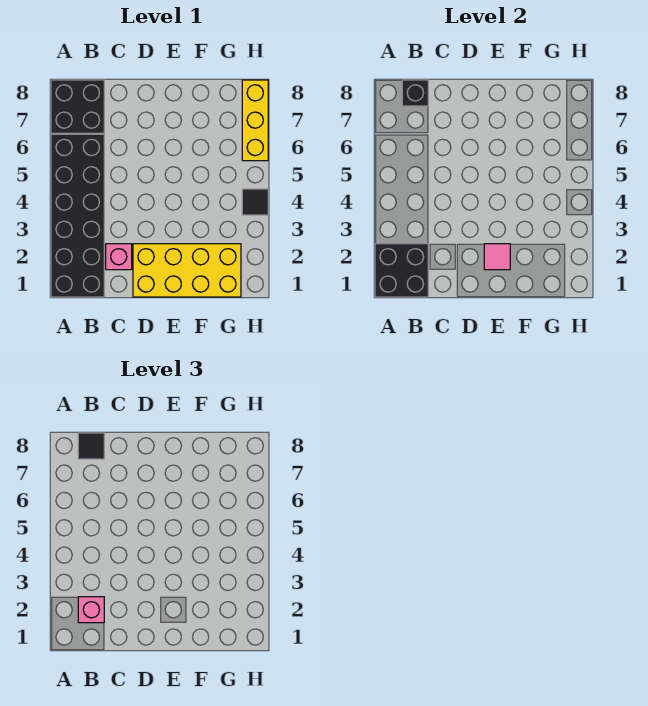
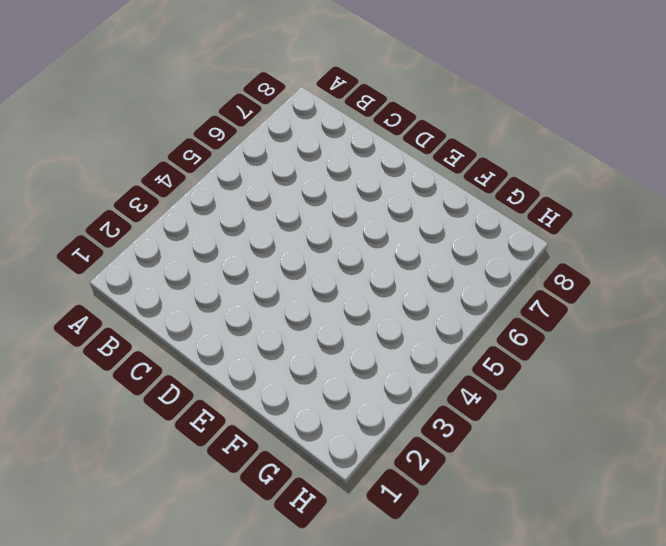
none -> black brick A1:B6 level 1
none -> black brick A7:B8 level 1

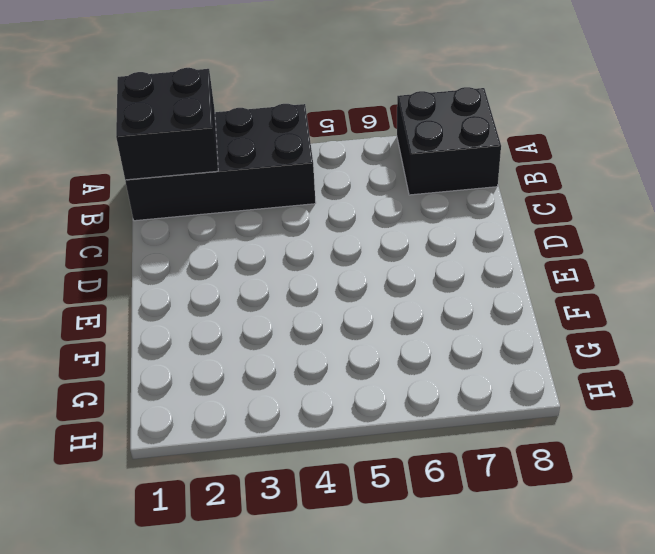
black brick A1:B4 level 1 -> black brick A1:B6 level 1
none -> pink brick C2 level 1
none -> yellow brick D1:G2 level 1

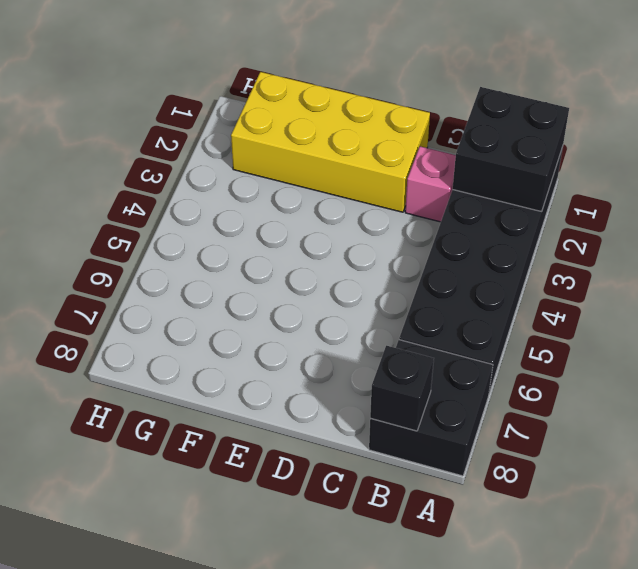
none -> black tile H4 level 1
none -> yellow brick H6:H8 level 1

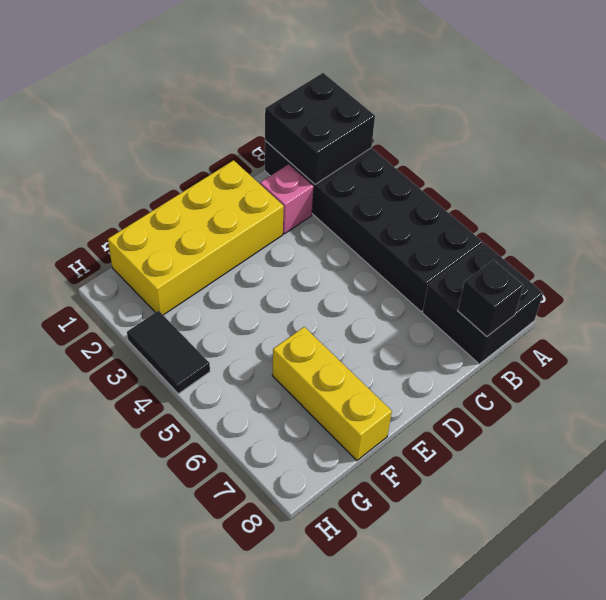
yellow brick F6:F8 level 1 -> yellow brick H6:H8 level 1
black tile H3:H4 level 1 -> black tile H4 level 1
none -> pink tile E2 level 2
none -> pink brick B2 level 3

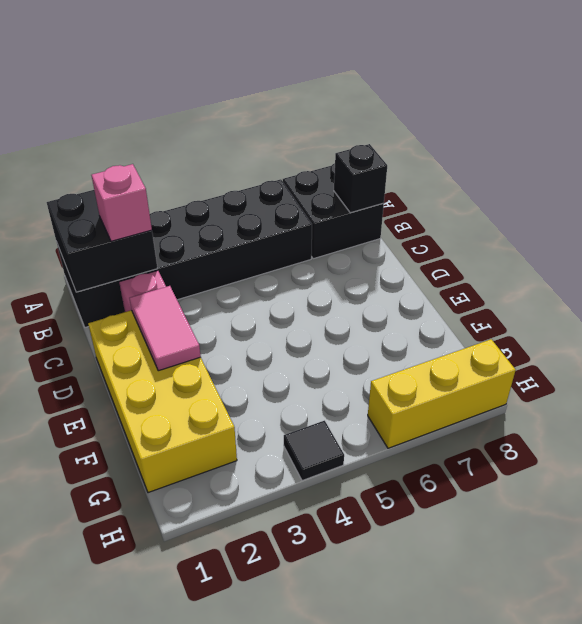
pink tile D2:E2 level 2 -> pink tile E2 level 2
none -> black tile B8 level 3

